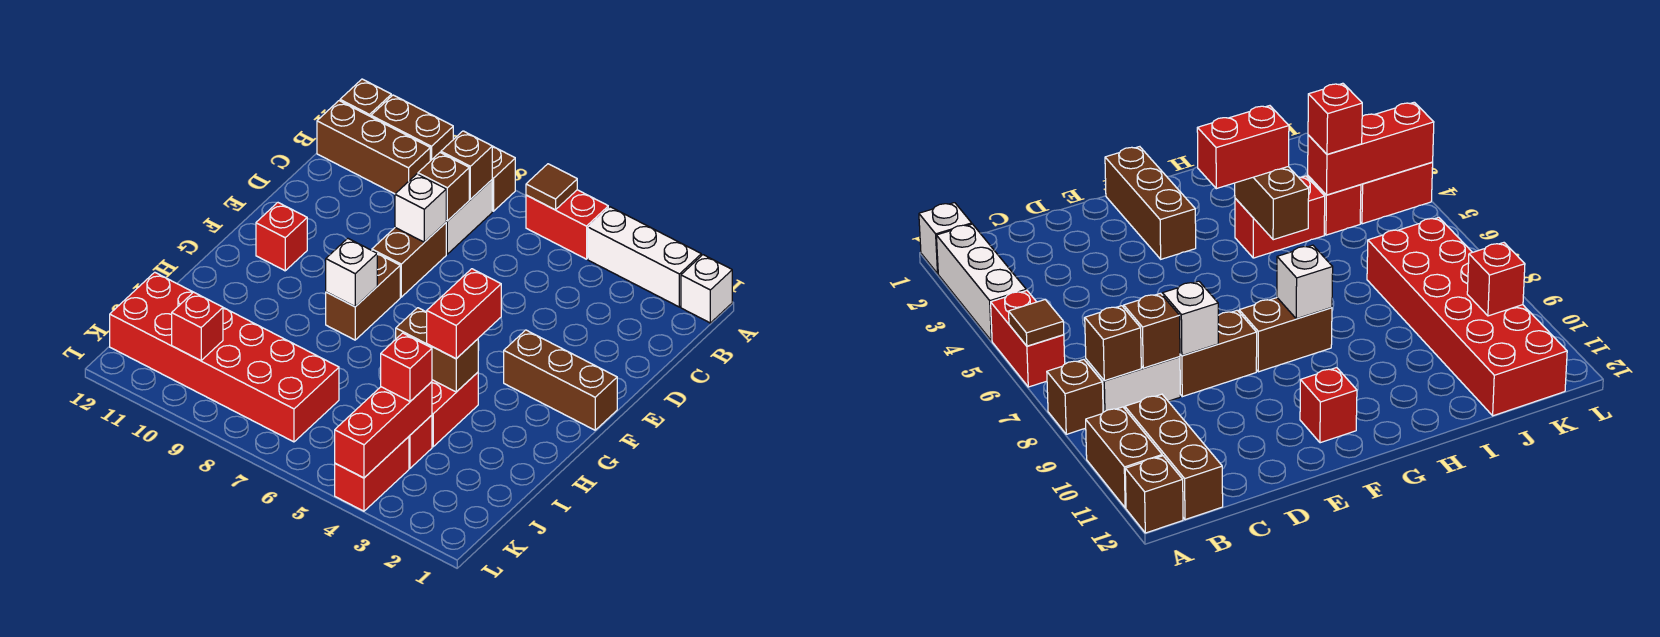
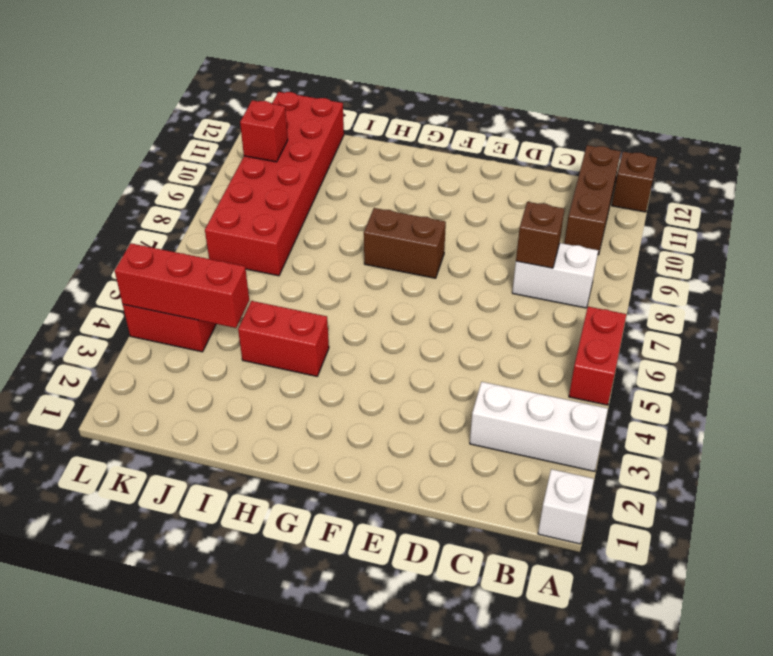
white brick A3:C3 level 1 -> white brick A2:A4 level 1
none -> brown brick A8 level 1
none -> brown brick A10:A11 level 1
none -> brown brick D8:E8 level 1

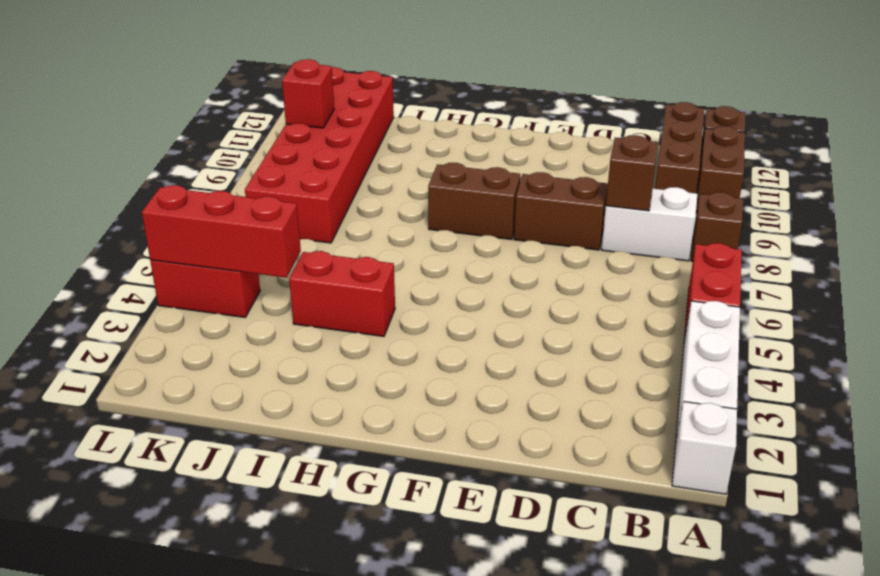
none -> brown brick F1:F3 level 1
none -> red brick F11 level 1
none -> red brick J4 level 1

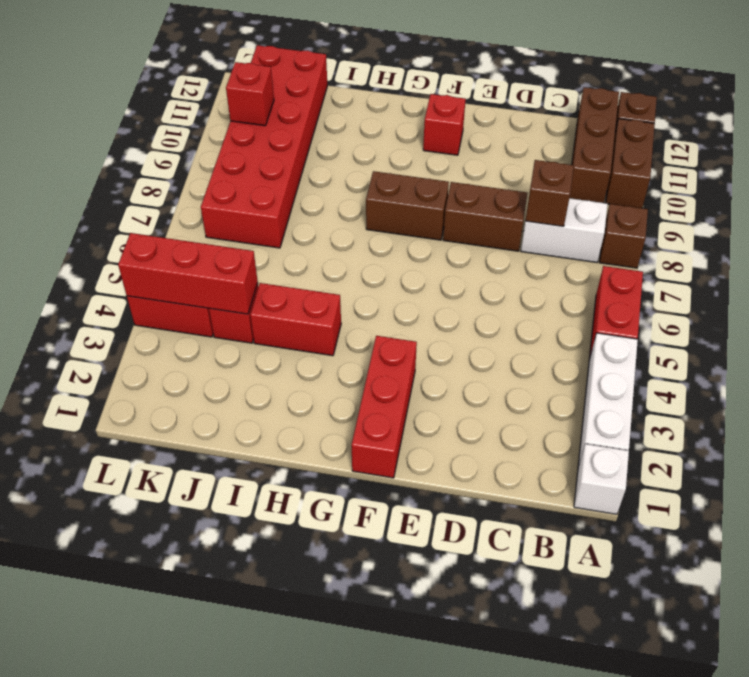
red brick F1:F3 level 1 -> brown brick F1:F3 level 1
none -> brown tile A6 level 2
none -> brown brick B8 level 2
none -> white brick D8 level 2

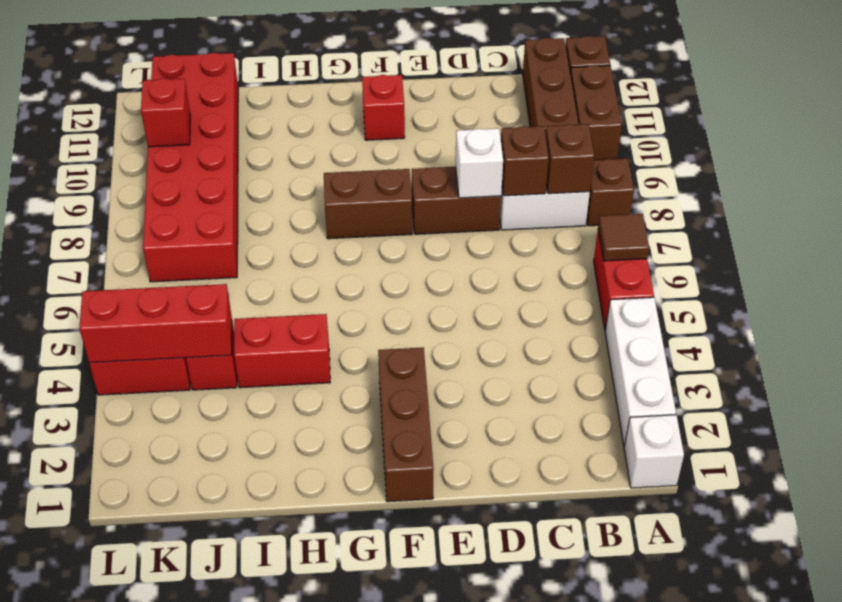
none -> white brick G8 level 2
none -> brown brick H4:H5 level 2
none -> red brick G4:H4 level 3

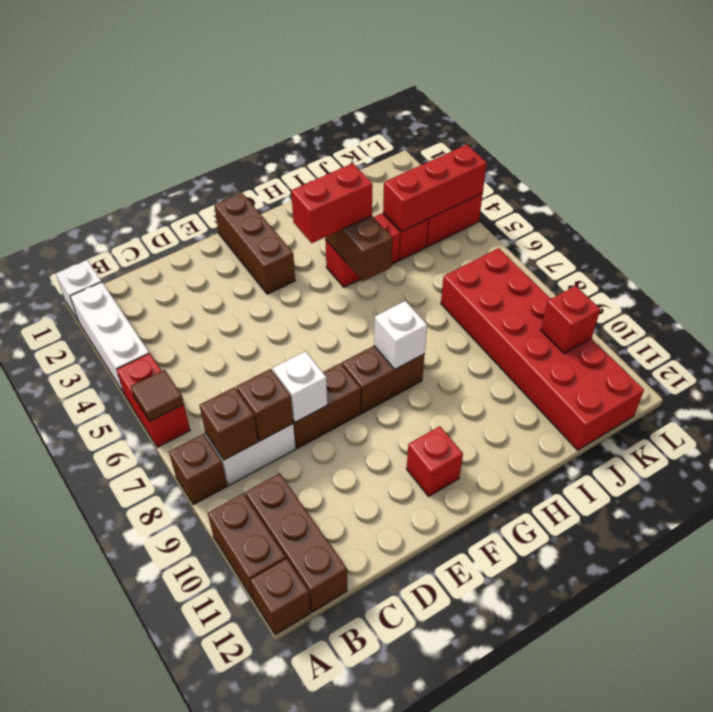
none -> red brick J4 level 3

